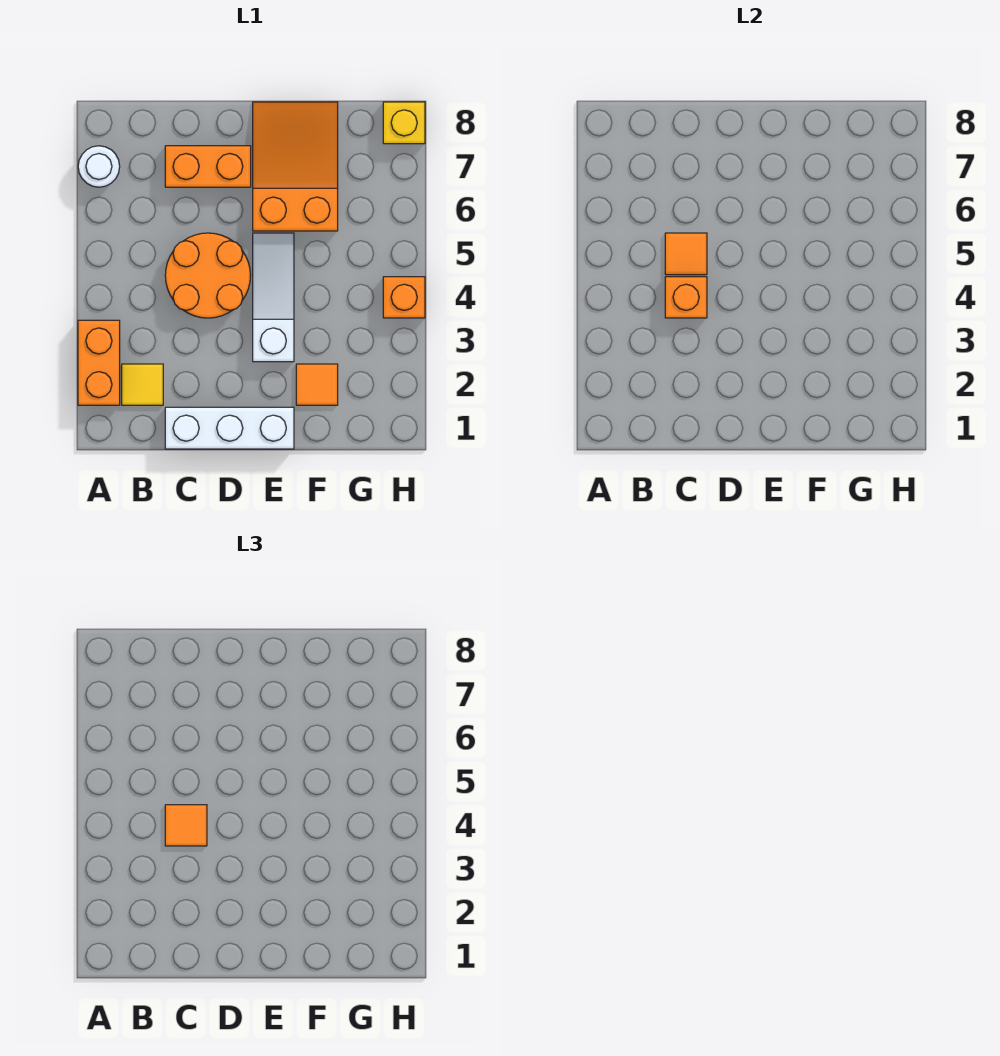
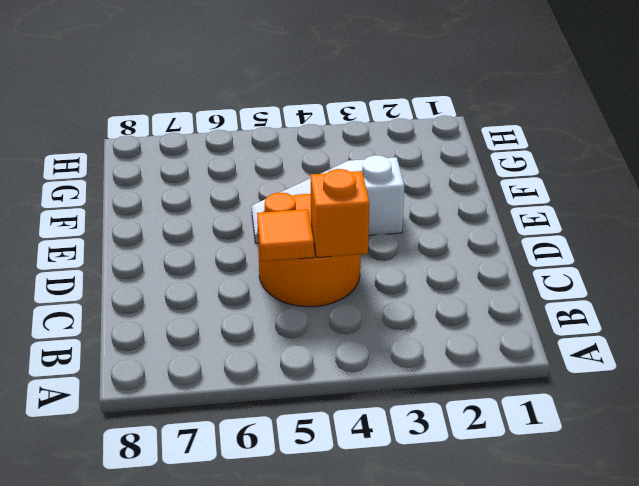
none -> orange brick A2:A3 level 1
none -> white round brick A7 level 1
none -> yellow tile B2 level 1

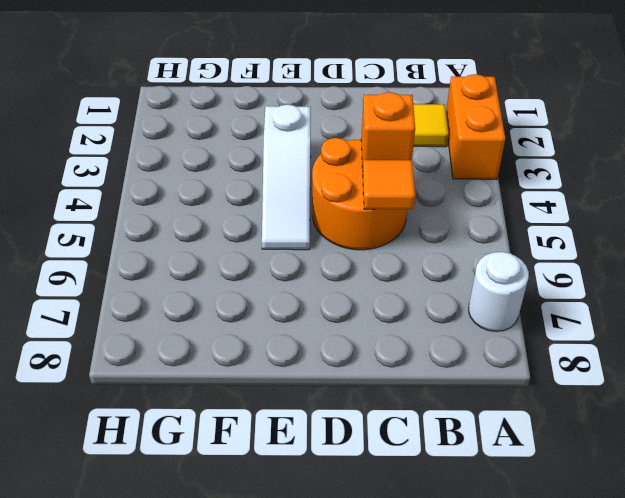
none -> white brick C1:E1 level 1
none -> orange brick C7:D7 level 1
none -> orange slope E6:F8 level 1 top 6

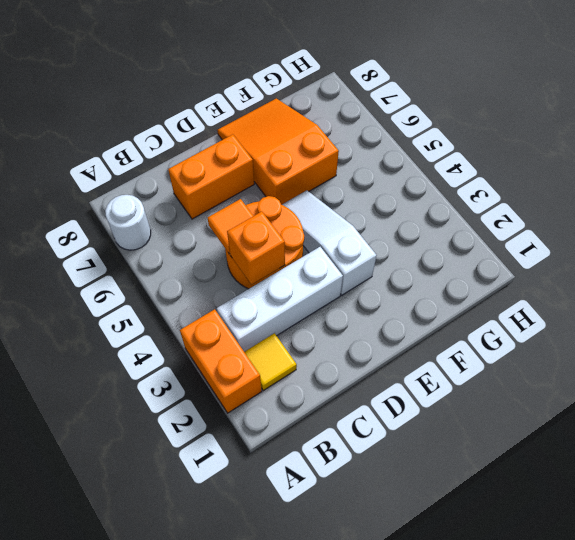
white brick B3:D3 level 1 -> white brick C1:E1 level 1
none -> orange tile F2 level 1
none -> orange brick H4 level 1
none -> yellow brick H8 level 1

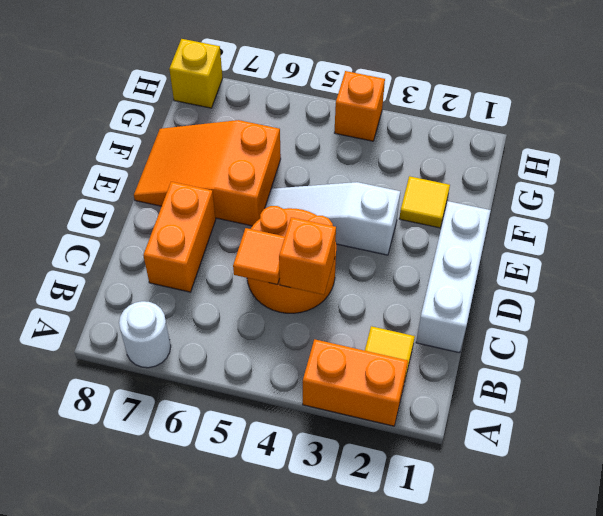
yellow tile F2 level 1 -> orange tile F2 level 1
none -> orange tile C4 level 3

